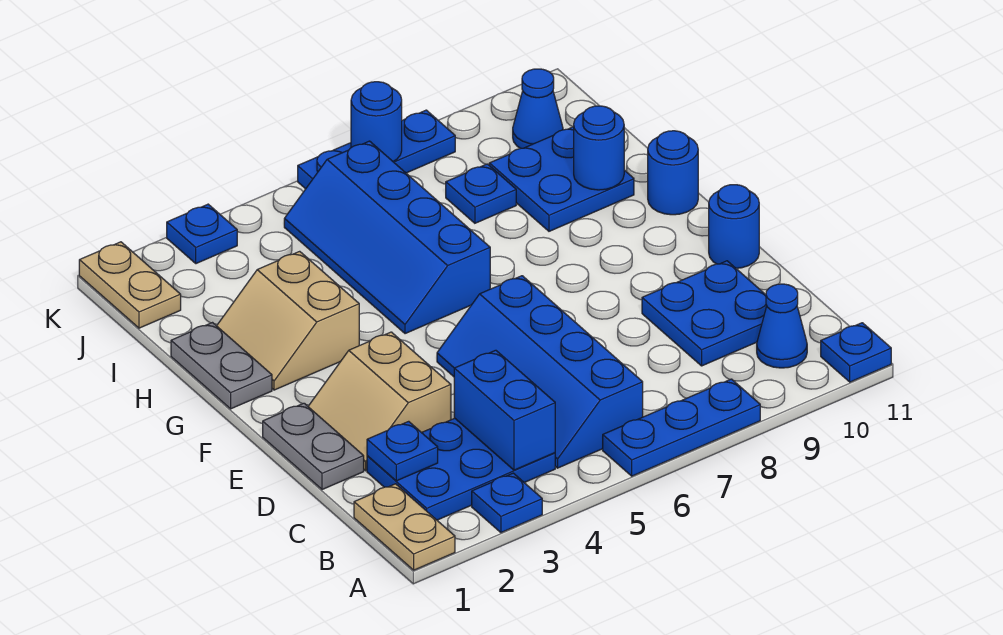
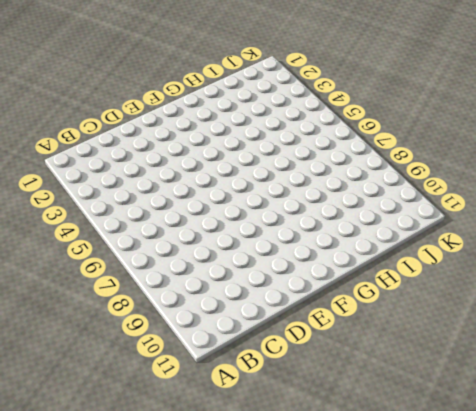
none -> tan plate A1:B1 level 1
none -> blue plate A3 level 1
none -> blue plate A6:A8 level 1

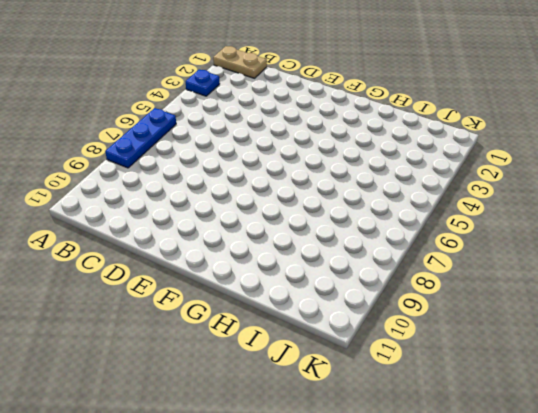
none -> blue plate A11 level 1
none -> blue plate B2:C4 level 1
none -> blue slope B5:E6 level 1 top 6

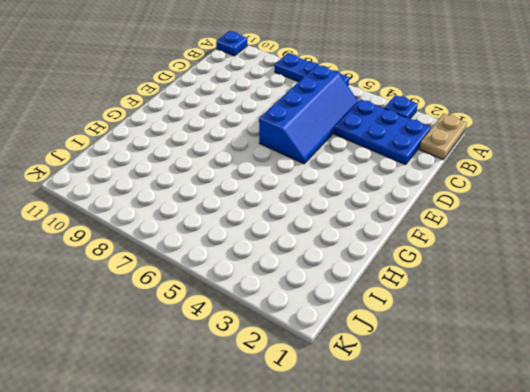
none -> blue cone B10 level 1
none -> blue plate C9:D10 level 1
none -> grey plate D1:E1 level 1

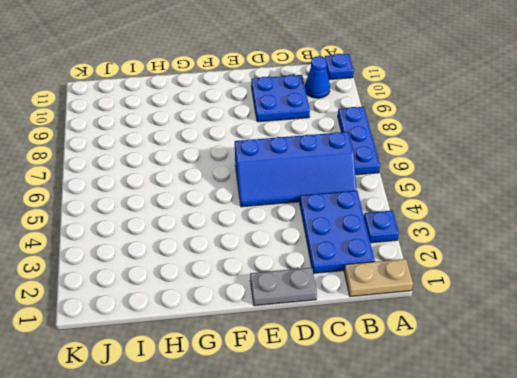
none -> tan slope D2:E3 level 1 top 3
none -> blue round brick E11 level 1
none -> grey plate G1:H1 level 1

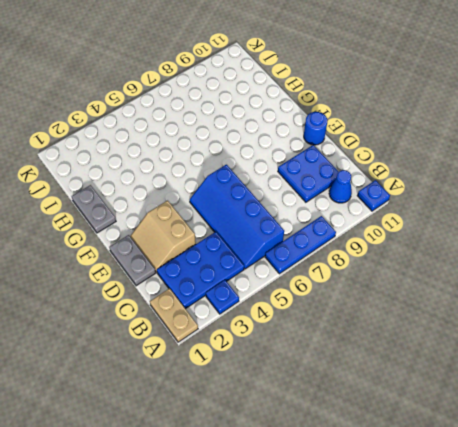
none -> tan slope G2:H3 level 1 top 3
none -> blue slope G5:J6 level 1 top 6
none -> blue round brick G11 level 1

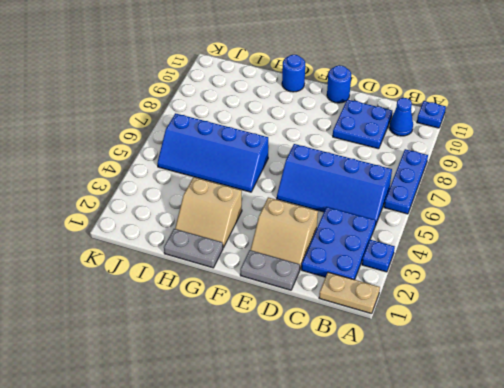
none -> blue plate H9:I10 level 1
none -> blue plate I8 level 1
none -> tan plate J1:K1 level 1

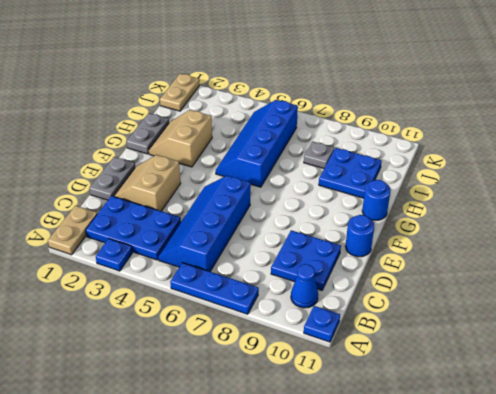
grey plate I8 level 1 -> blue plate I8 level 1
none -> blue cone J10 level 1
none -> blue plate K3 level 1
none -> blue plate K6:K8 level 1

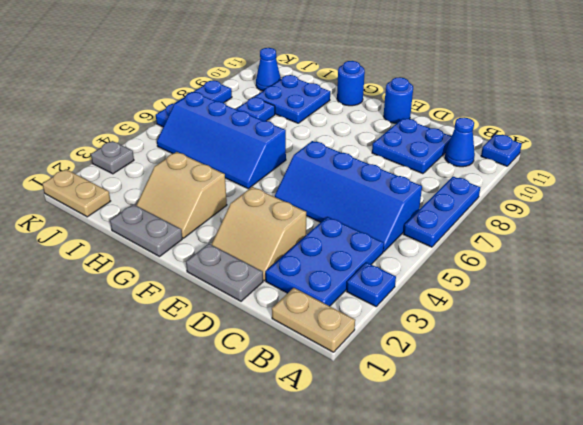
grey plate K3 level 1 -> blue plate K3 level 1
none -> blue brick B4:C4 level 2
none -> blue plate C2 level 2
none -> blue round brick H10 level 2

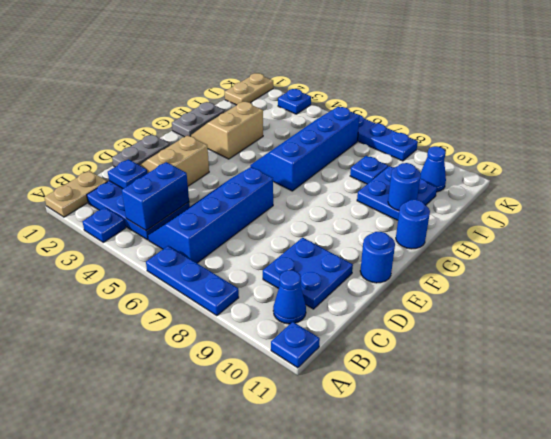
none -> blue round brick K7 level 2

